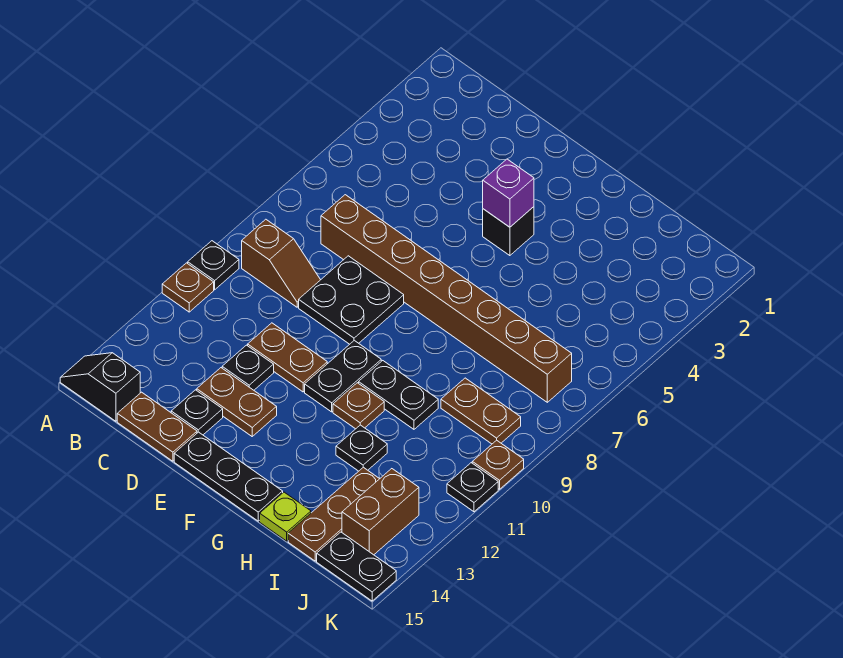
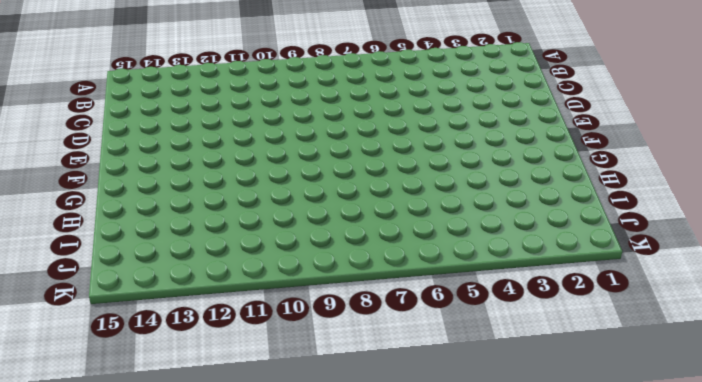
none -> black plate A10 level 1
none -> brown plate A11 level 1
none -> black slope A15:B15 level 1 top B

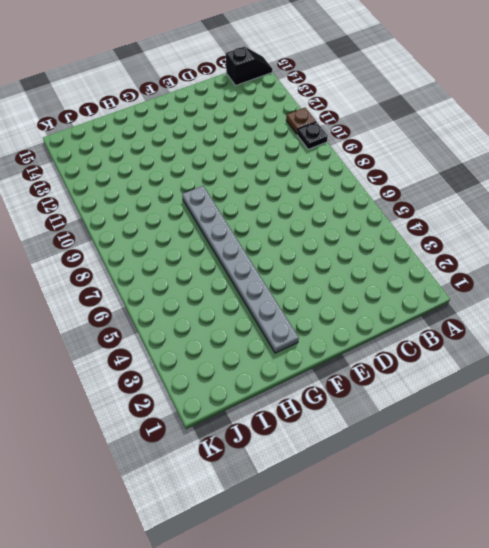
grey plate G2:G9 level 1 -> brown brick C7:J7 level 1
none -> brown slope B9:C9 level 1 top B
none -> brown plate C15:D15 level 1
none -> black plate D8:E9 level 1

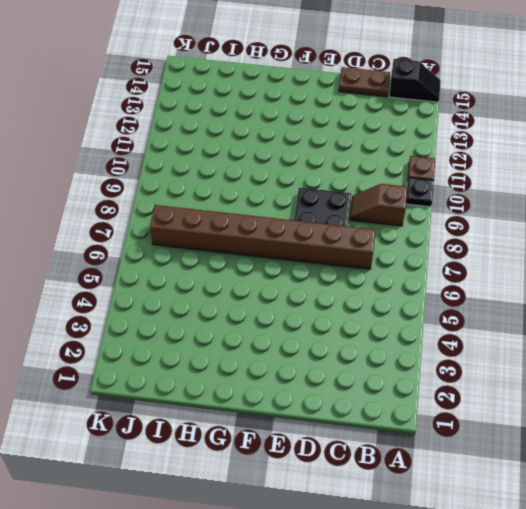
none -> brown plate D11:E11 level 1
none -> black plate D12 level 1
none -> brown plate D13:E13 level 1

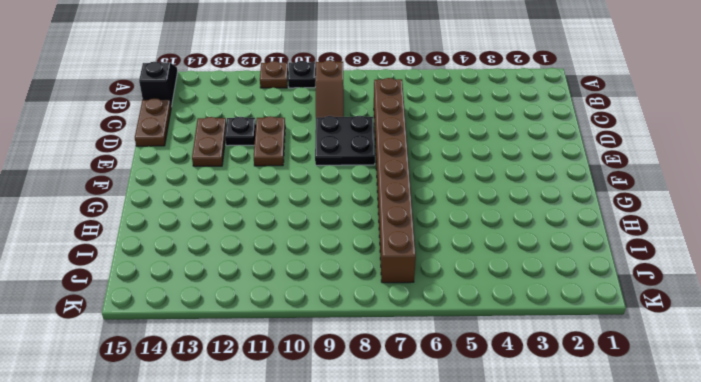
none -> black plate D14 level 1
none -> black plate E15:G15 level 1
none -> black brick F4 level 1

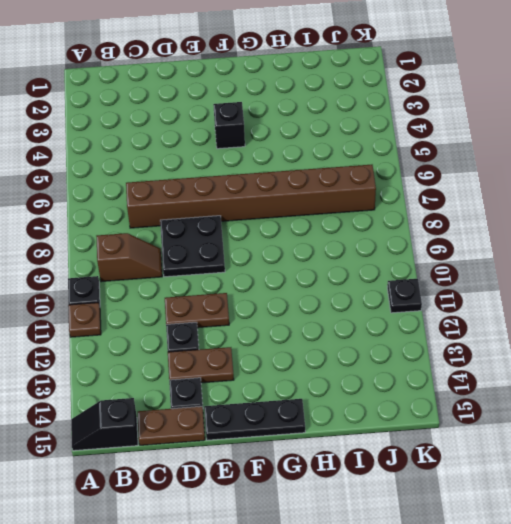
none -> black plate F10:F11 level 1
none -> black plate G10:H10 level 1
none -> brown plate G11 level 1

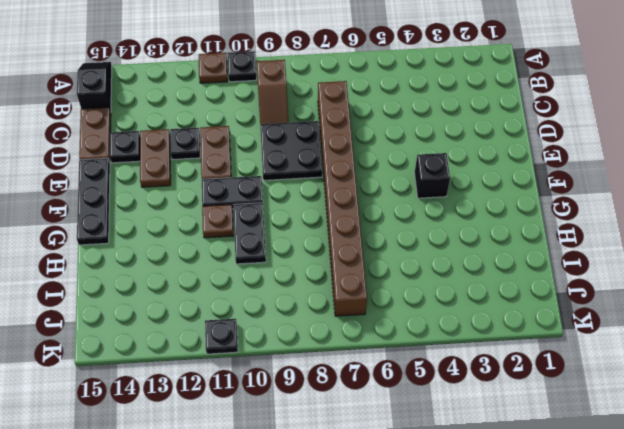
none -> black plate H12 level 1
none -> lime plate H15 level 1
none -> brown plate I9:J9 level 1

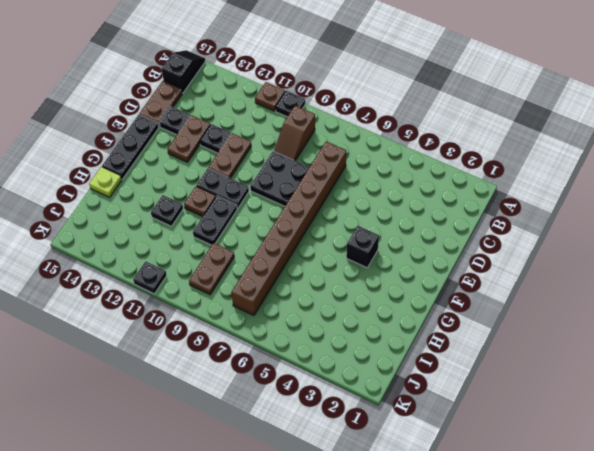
none -> brown plate I13:I15 level 1
none -> brown brick J13:J14 level 1
none -> black plate J15:K15 level 1

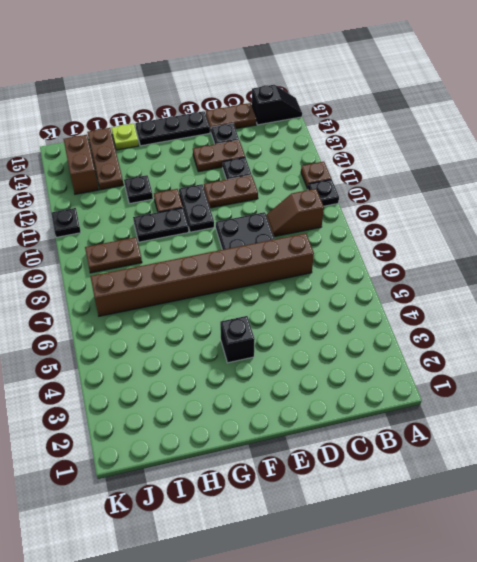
none -> black plate J15:K15 level 1
none -> brown plate K10 level 1
none -> purple brick F4 level 2

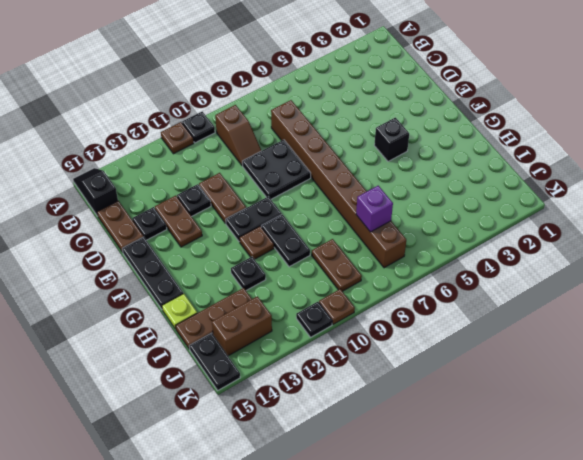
purple brick I7 level 2 -> purple brick F4 level 2

